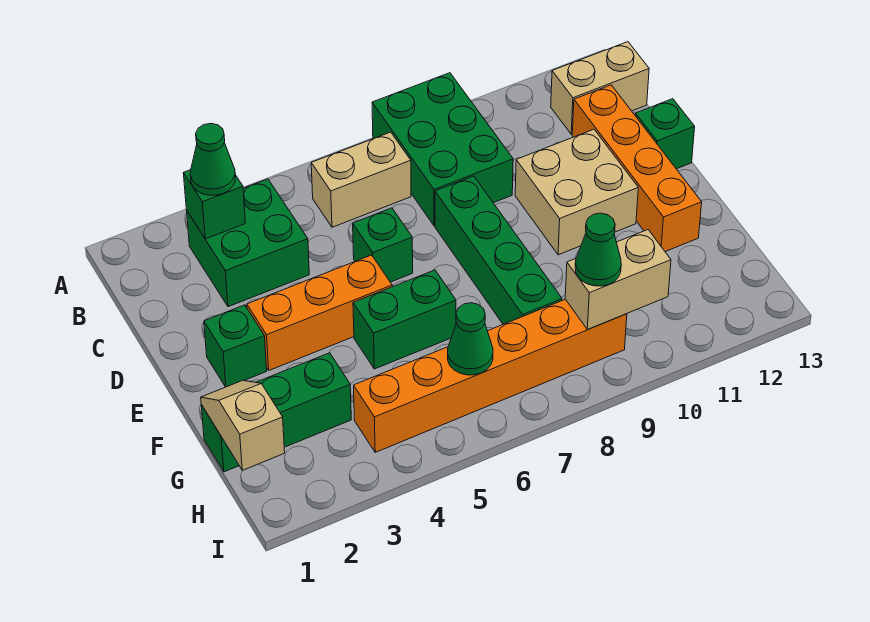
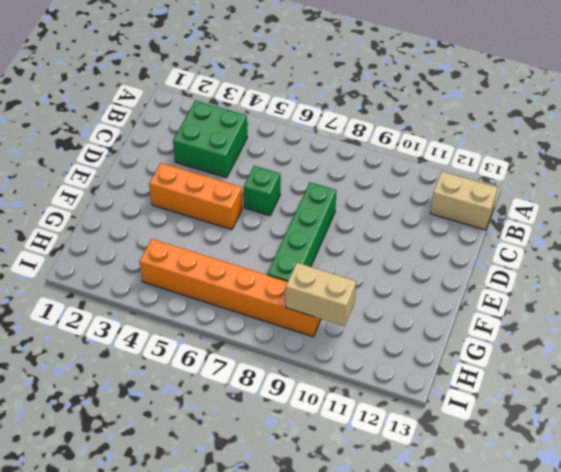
none -> green brick A8:C9 level 1
none -> tan brick B6:B7 level 1
none -> orange brick C12:F12 level 1

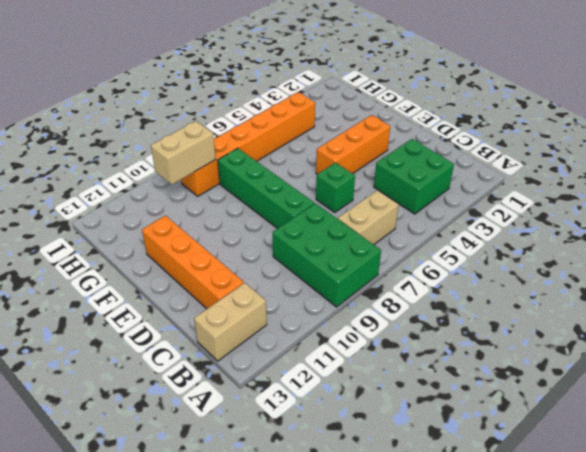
none -> tan brick D10:E11 level 1
none -> green brick D13 level 1
none -> green brick E2 level 1

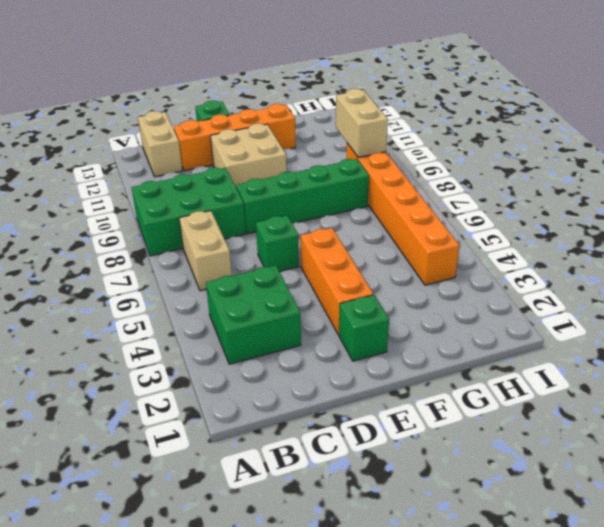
none -> green brick F5:F6 level 1
none -> green brick G1:G3 level 1
none -> green brick B3 level 2

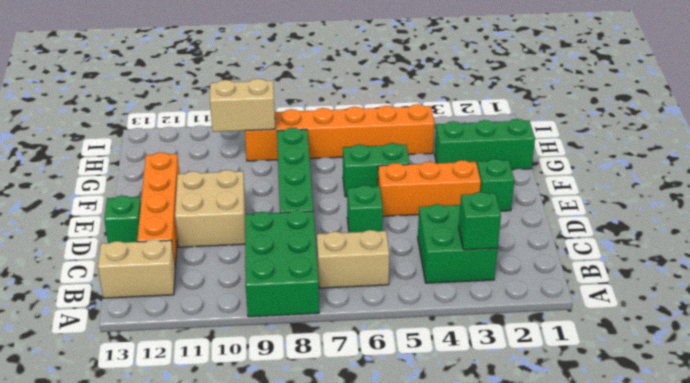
none -> tan slope G1:H1 level 2 top H
none -> green cone H6 level 2
none -> green cone B3 level 3

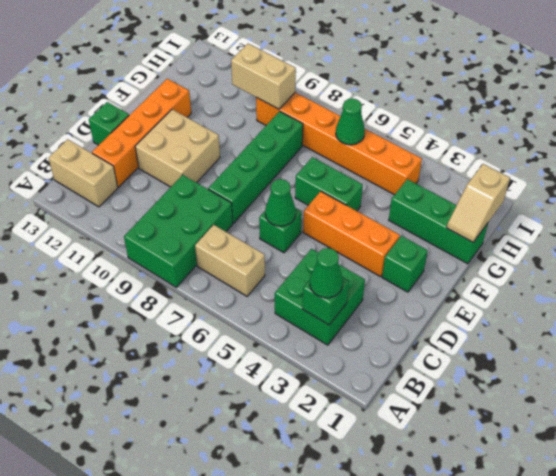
green cone D6 level 2 -> green cone H9 level 3

